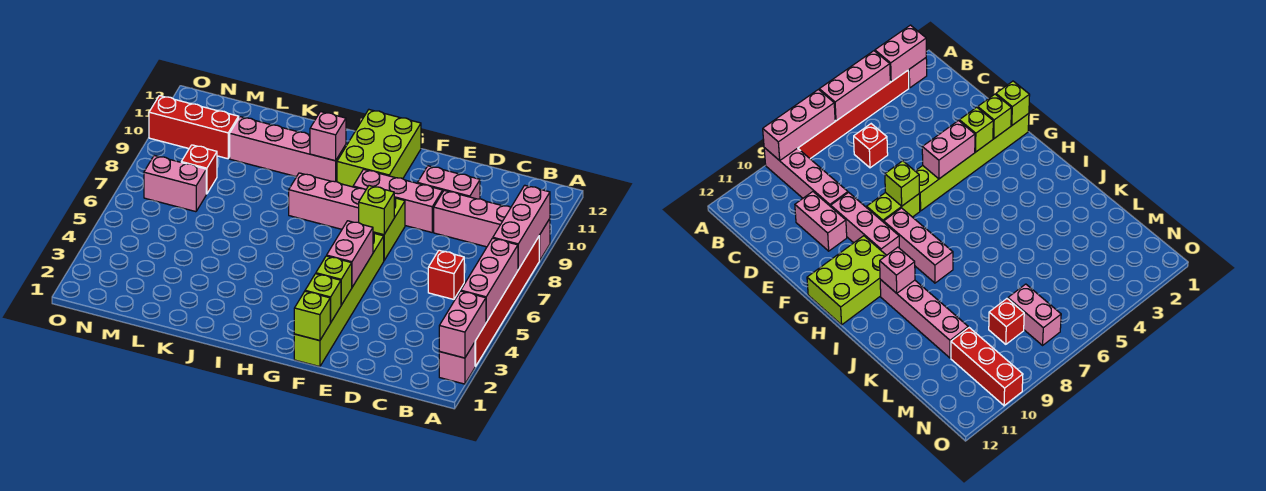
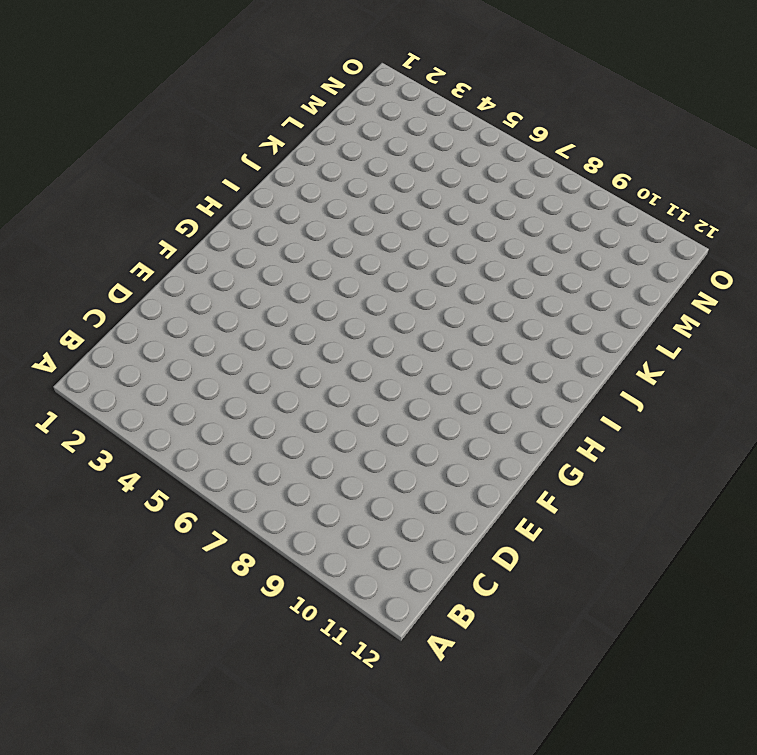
none -> pink brick A2 level 1
none -> red brick A3:A8 level 1
none -> pink brick A9:D9 level 1

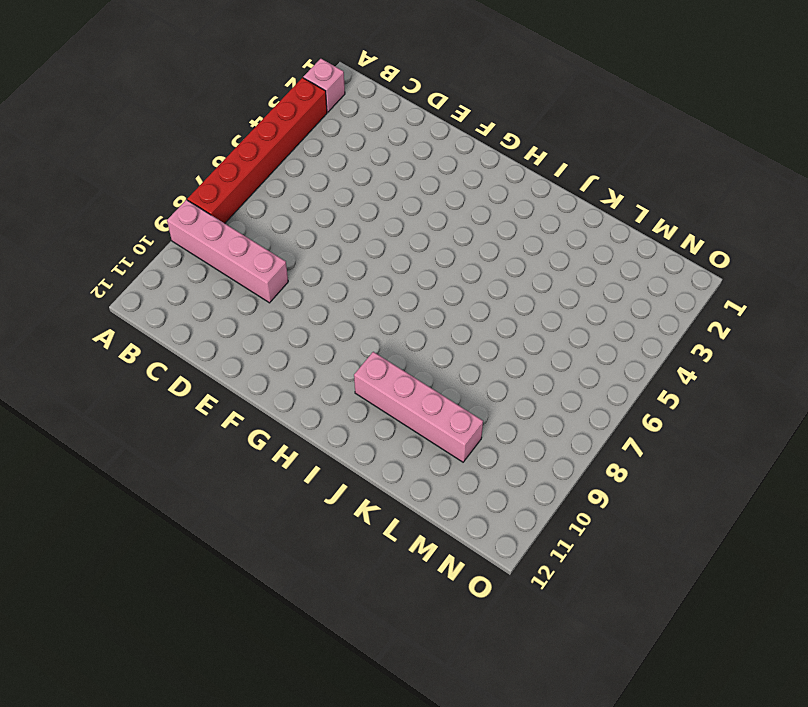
none -> red brick C6 level 1
none -> pink brick D10:E10 level 1
none -> pink brick E9:G9 level 1

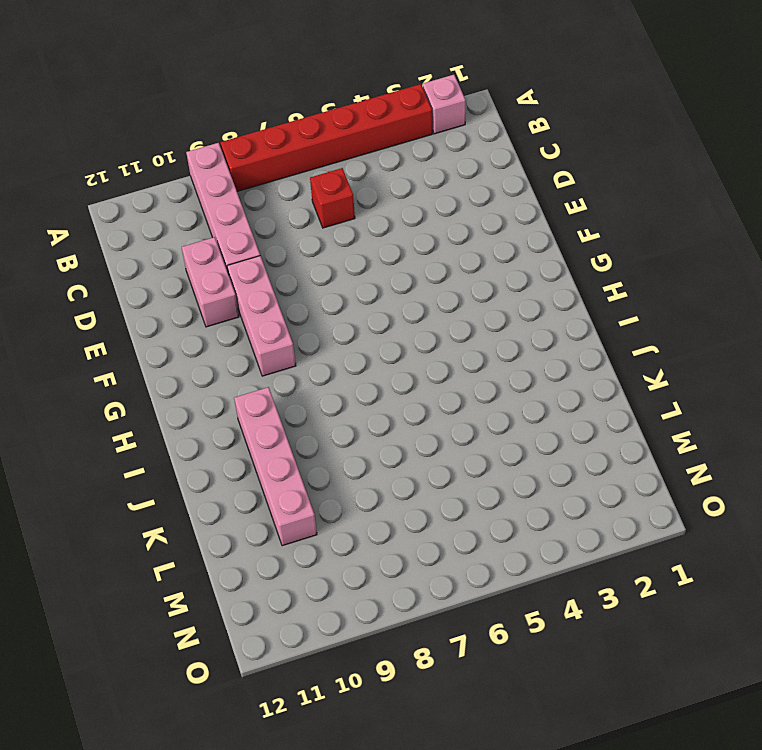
none -> lime brick F1:F6 level 1
none -> lime brick F7:F8 level 1
none -> pink brick G8:I8 level 1

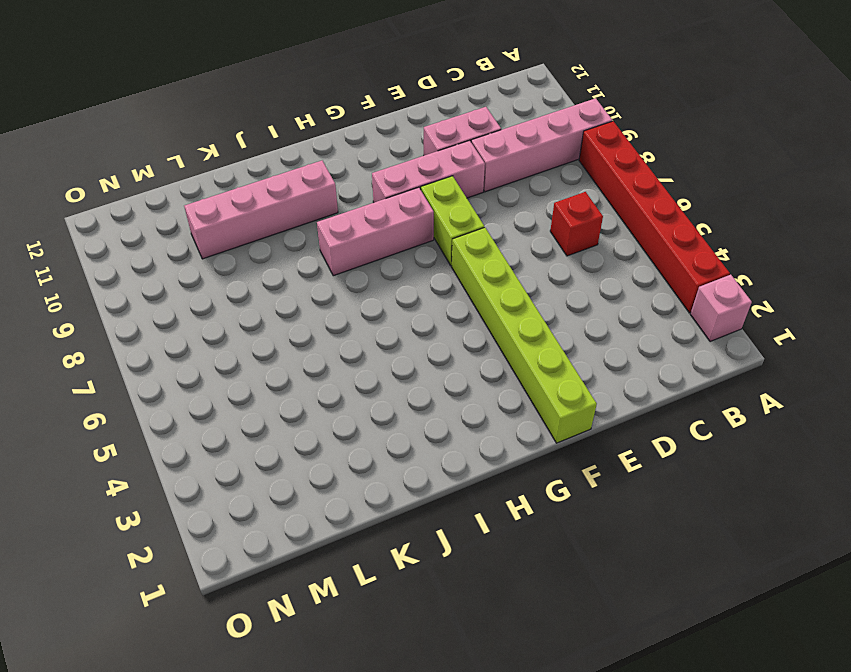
none -> lime brick G10:H12 level 1
none -> pink brick M7:N7 level 1
none -> red brick M8 level 1

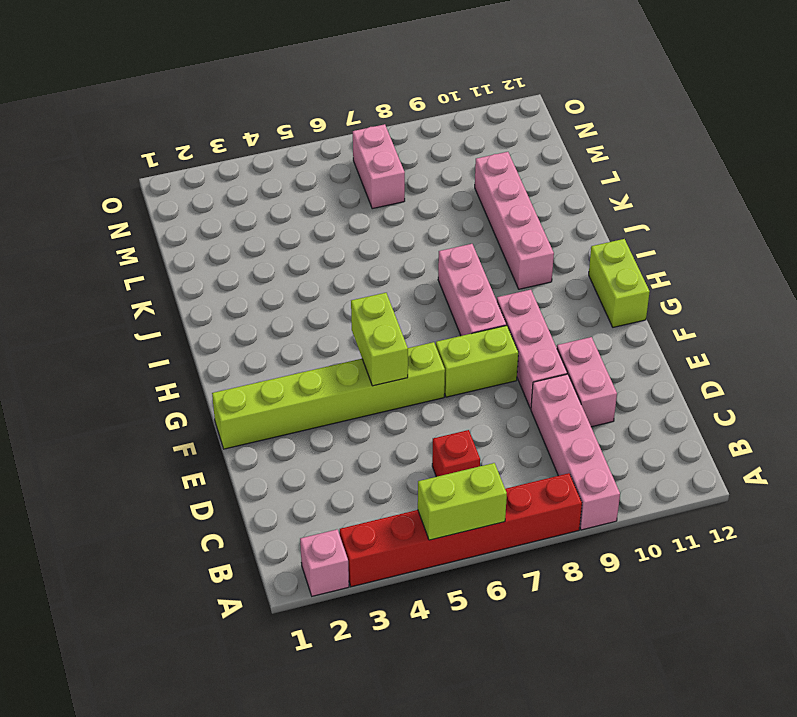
lime brick A5:A6 level 2 -> pink brick A4:A6 level 2
lime brick F5:G5 level 2 -> pink brick F4:F5 level 2
lime brick G12:H12 level 1 -> lime brick G10:H12 level 1
none -> red brick M8 level 1
none -> red brick M10:O10 level 1
none -> pink brick A2:A3 level 2

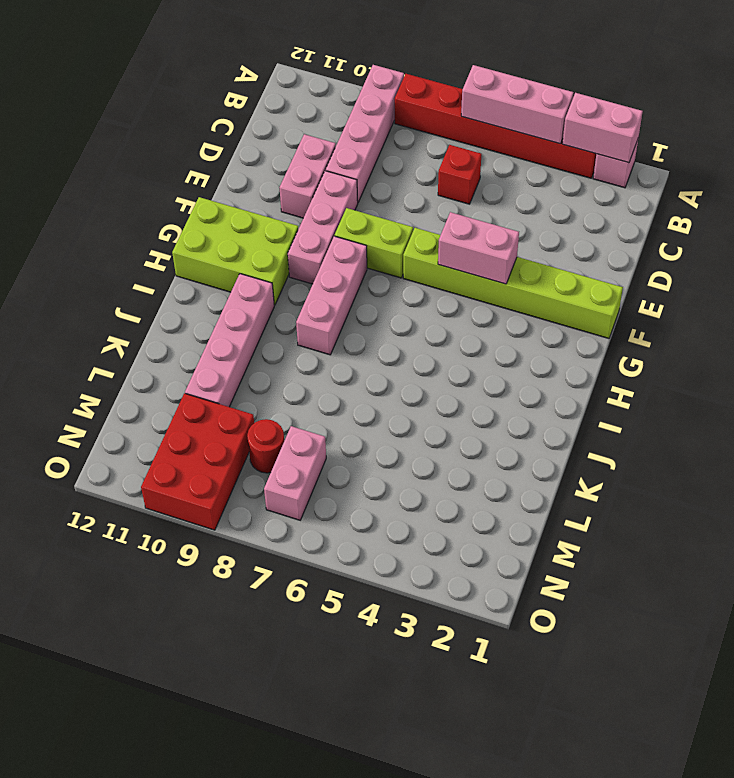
red round brick M8 level 1 -> red brick M8 level 1
red brick M9:O10 level 1 -> red brick M10:O10 level 1
none -> pink brick A7:A9 level 2
none -> lime brick F1 level 2
none -> lime brick F2 level 2

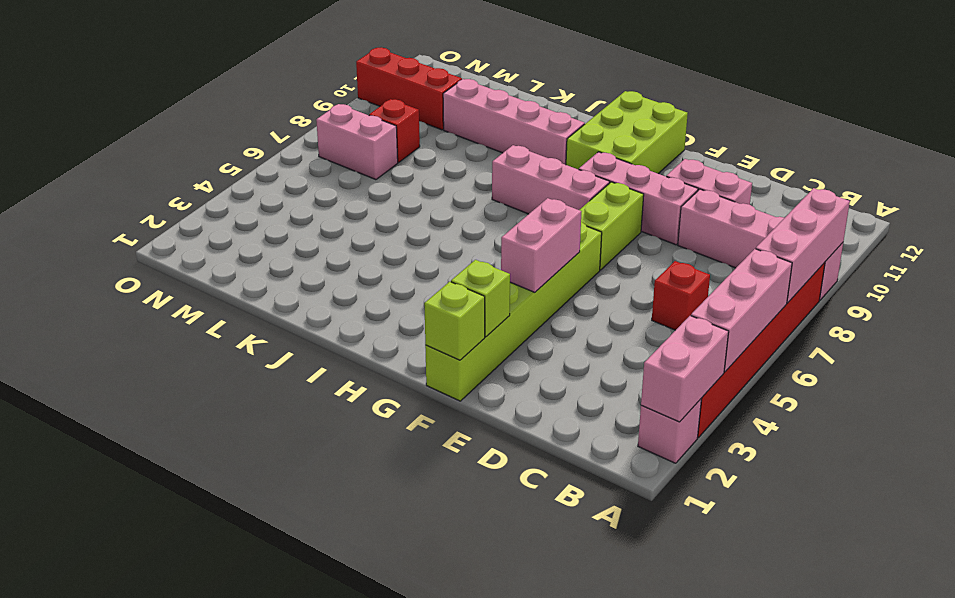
none -> lime brick F3 level 2
none -> lime brick F7 level 2
none -> pink brick I10 level 2

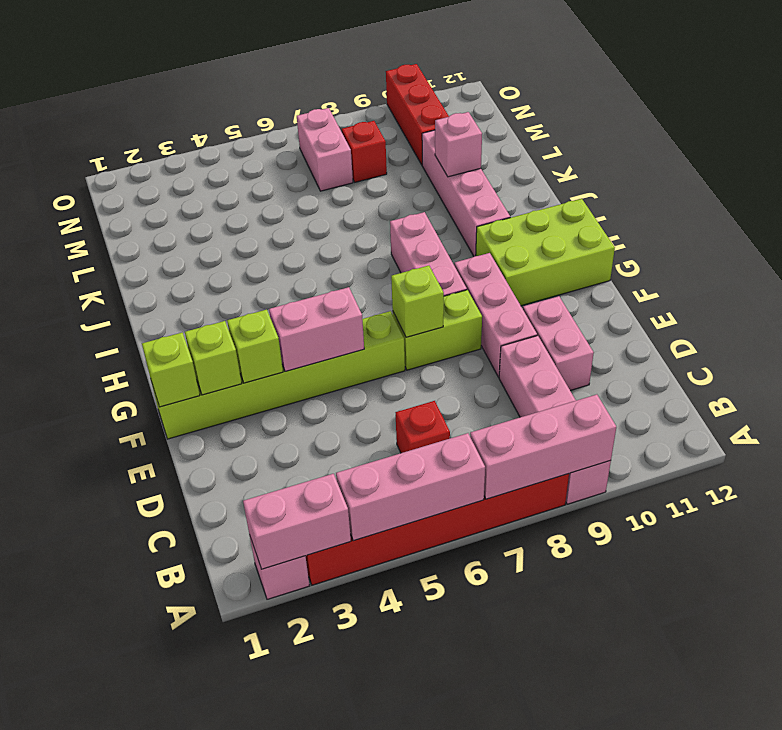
pink brick K10 level 2 -> pink brick I10 level 2

